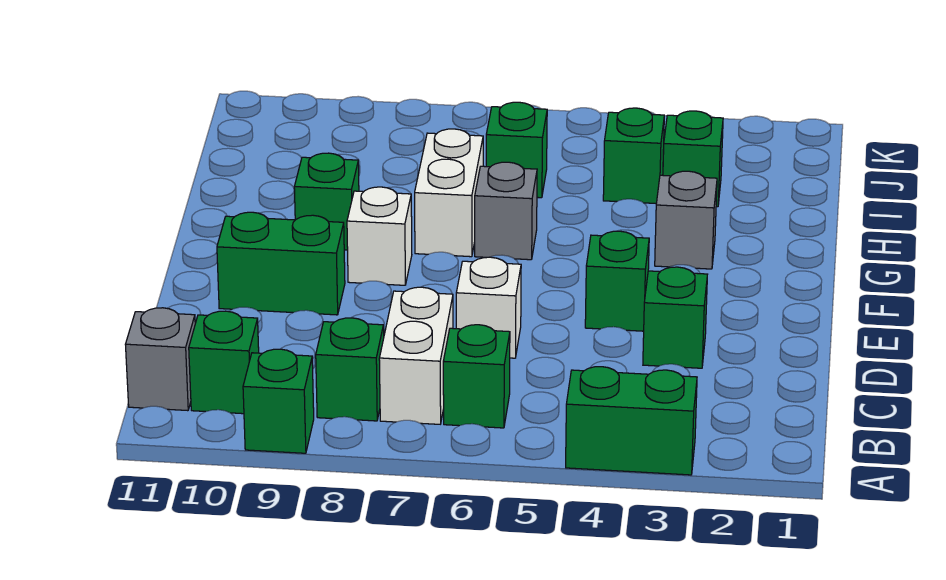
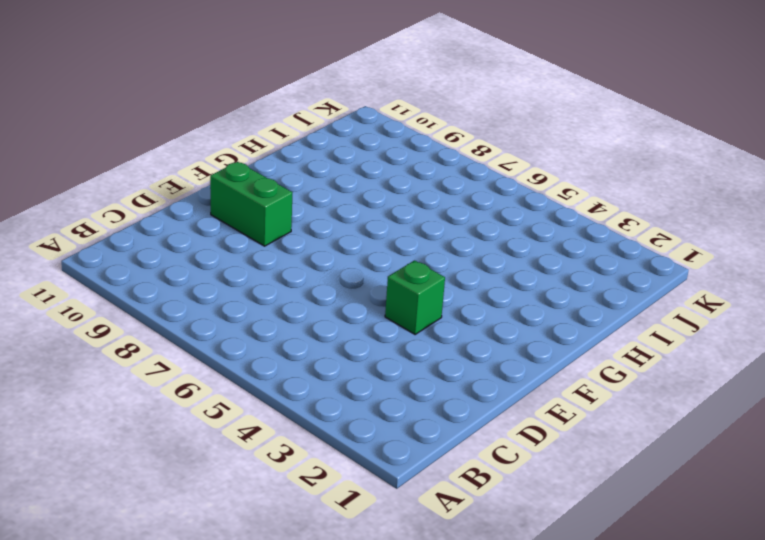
none -> green brick A3:A4 level 1
none -> green brick A9 level 1
none -> green brick B6 level 1

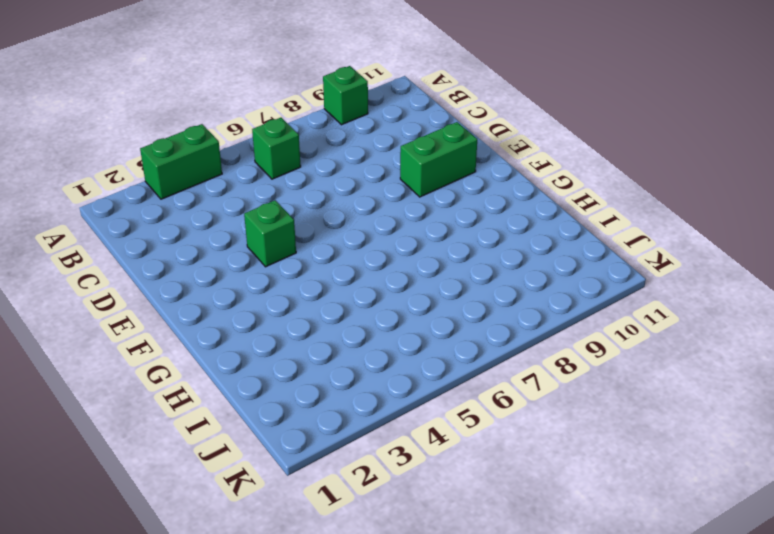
none -> white brick B7:C7 level 1
none -> green brick B8 level 1
none -> green brick B10 level 1

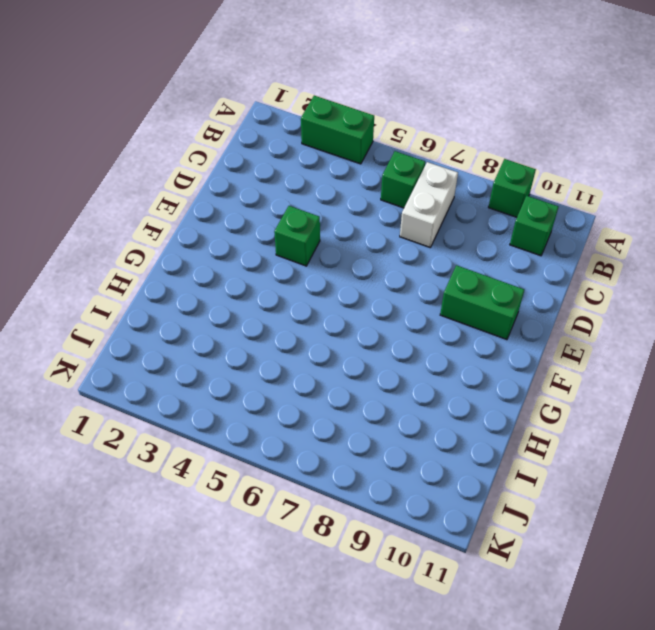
none -> green brick B8 level 1
none -> grey brick B11 level 1
none -> green brick D3 level 1

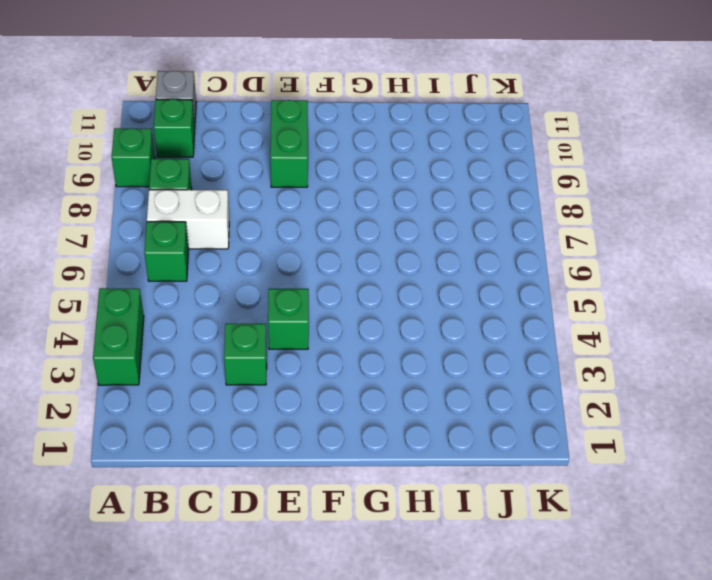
none -> white brick D6 level 1
none -> white brick F8 level 1
none -> grey brick G3 level 1

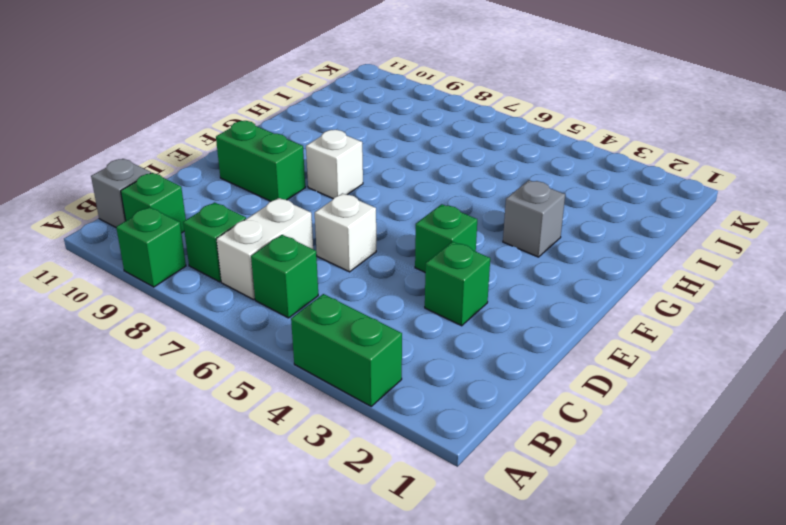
none -> grey brick G6 level 1
none -> white brick G7:H7 level 1
none -> green brick G9 level 1

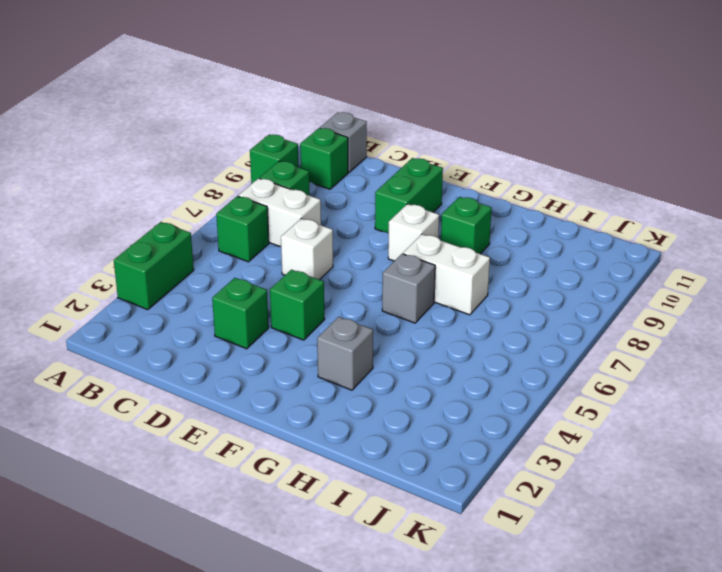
none -> green brick I3 level 1
none -> green brick I4 level 1
none -> green brick I6 level 1

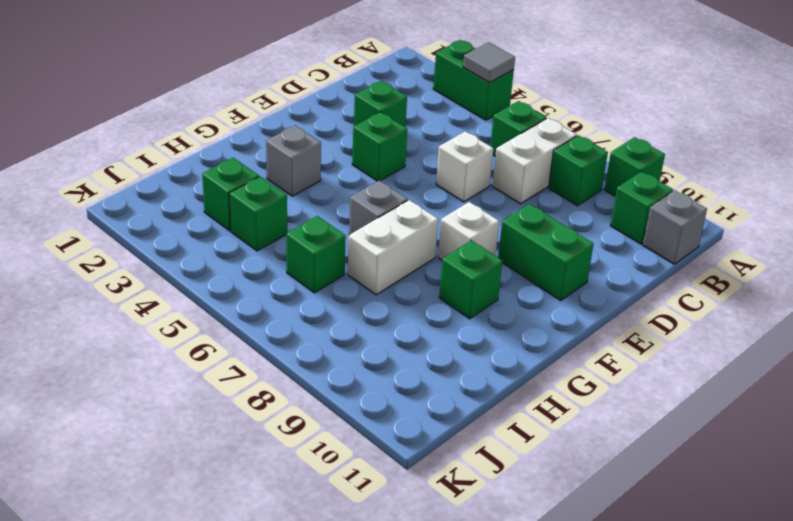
grey tile A4 level 2 -> none

